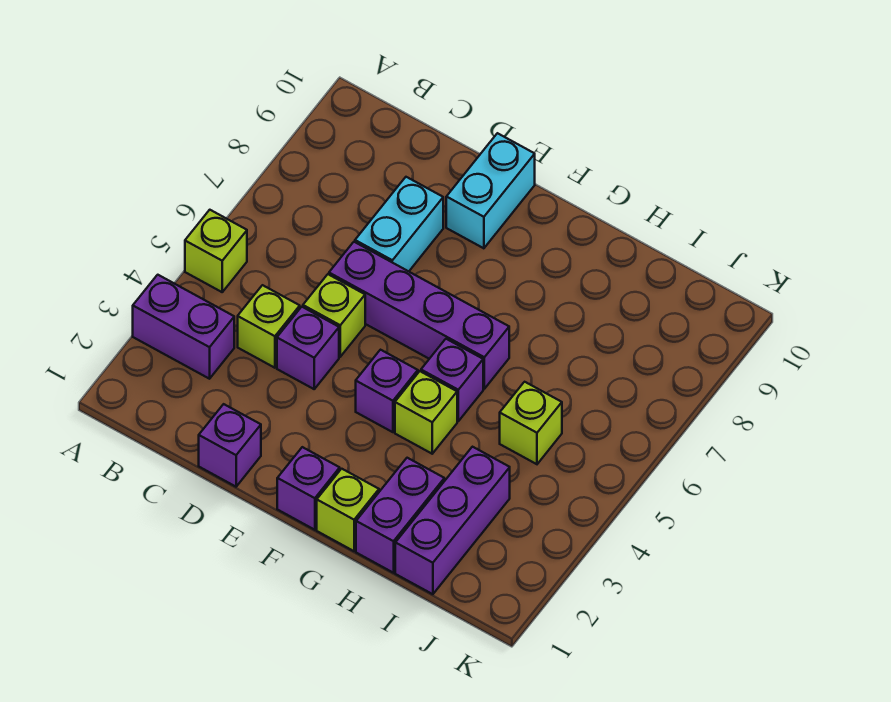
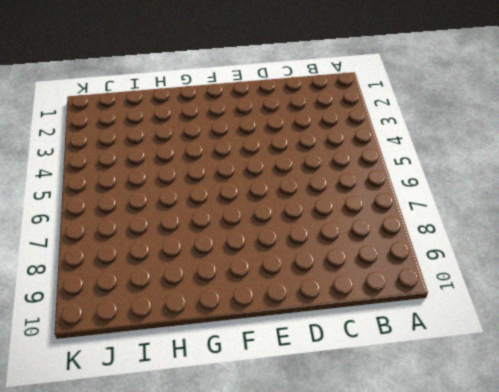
none -> purple brick A3:B3 level 1
none -> lime brick A5 level 1
none -> lime brick C4 level 1

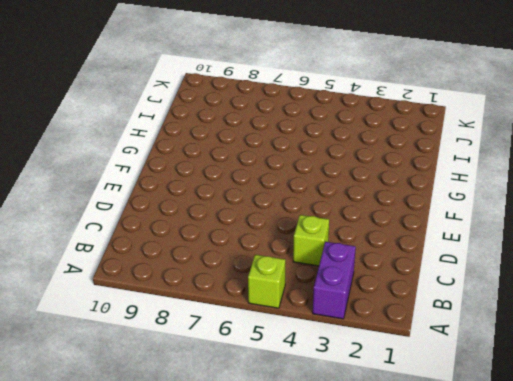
none -> purple brick D1 level 1
none -> purple brick D4 level 1
none -> lime brick D5 level 1

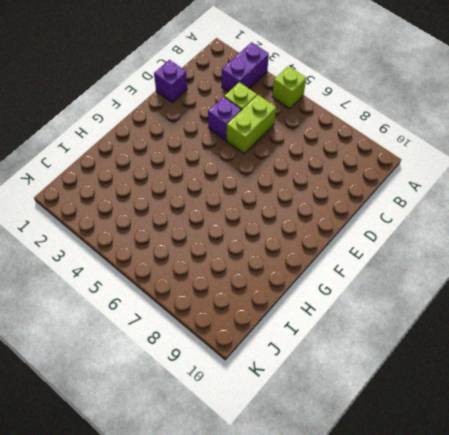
lime brick C5:D5 level 1 -> lime brick D5 level 1
none -> purple brick D6:G6 level 1
none -> cyan brick D7:D8 level 1
none -> cyan brick E9:E10 level 1

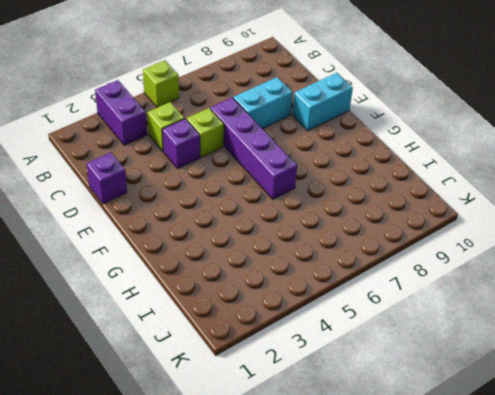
none -> purple brick F1 level 1
none -> purple brick F4 level 1
none -> lime brick G1 level 1

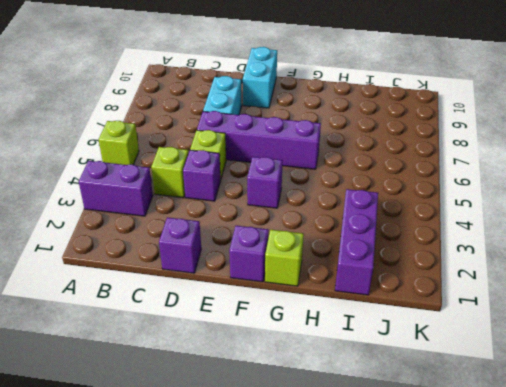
none -> lime brick G4 level 1
none -> purple brick G5 level 1
none -> purple brick H1:H2 level 1

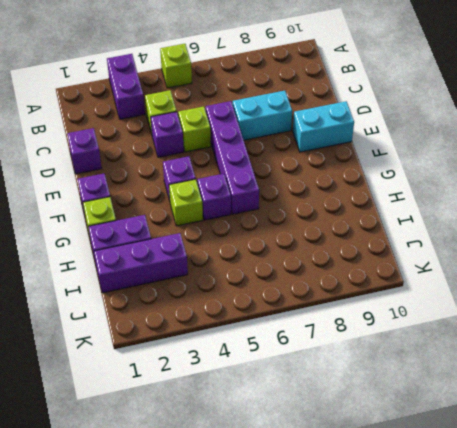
none -> lime brick I5 level 1

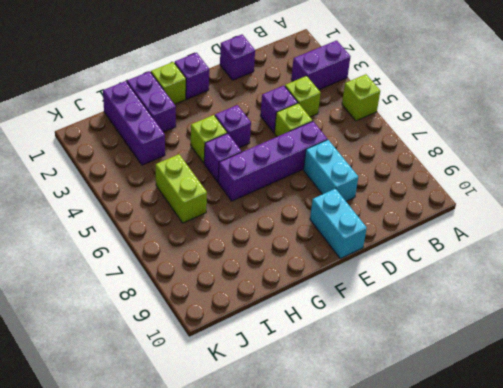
lime brick I5:I6 level 1 -> lime brick I5 level 1

